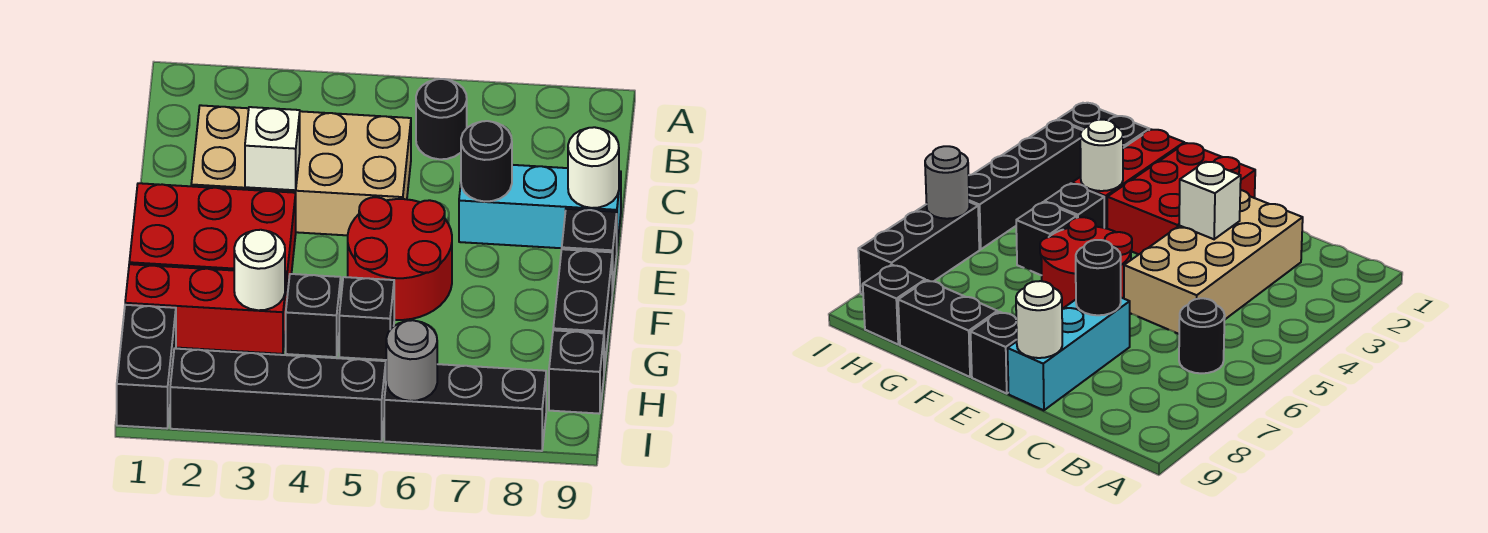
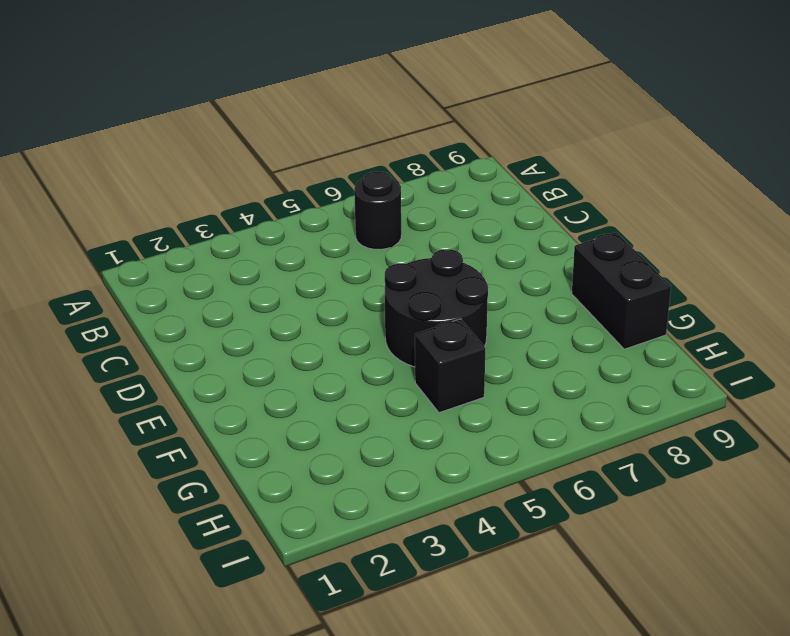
black round brick E5:F6 level 1 -> red round brick E5:F6 level 1
none -> tan brick C2:D5 level 1
none -> cyan brick D7:D9 level 1
none -> red brick E1:F3 level 1

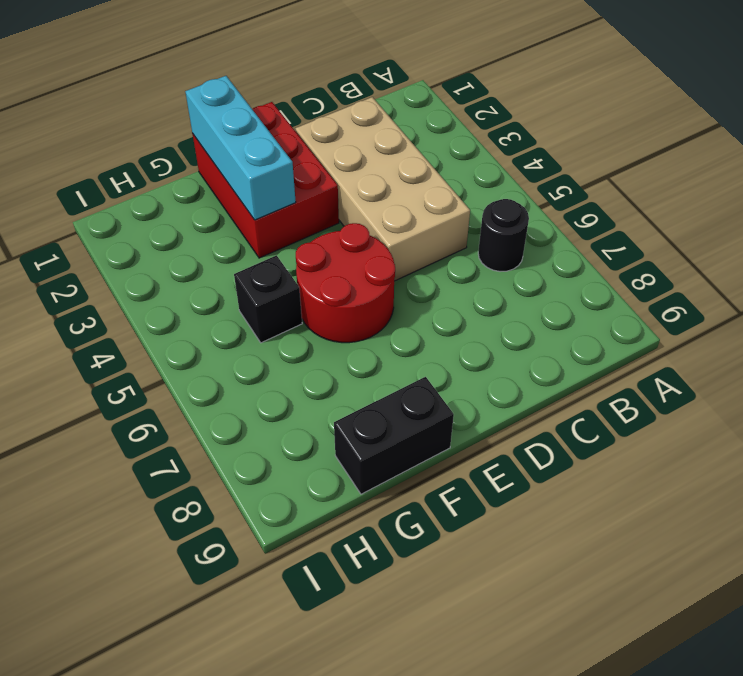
cyan brick F1:F3 level 2 -> cyan brick D7:D9 level 1
none -> black brick E9 level 1
none -> red brick G1:G3 level 1
none -> black brick G4 level 1

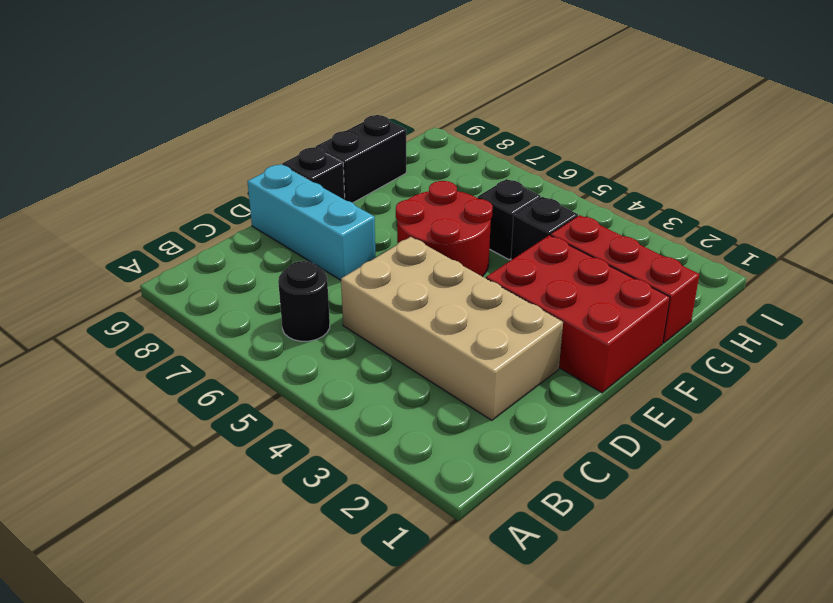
none -> black brick H1:I1 level 1
none -> black brick H9 level 1
none -> black brick I2:I5 level 1

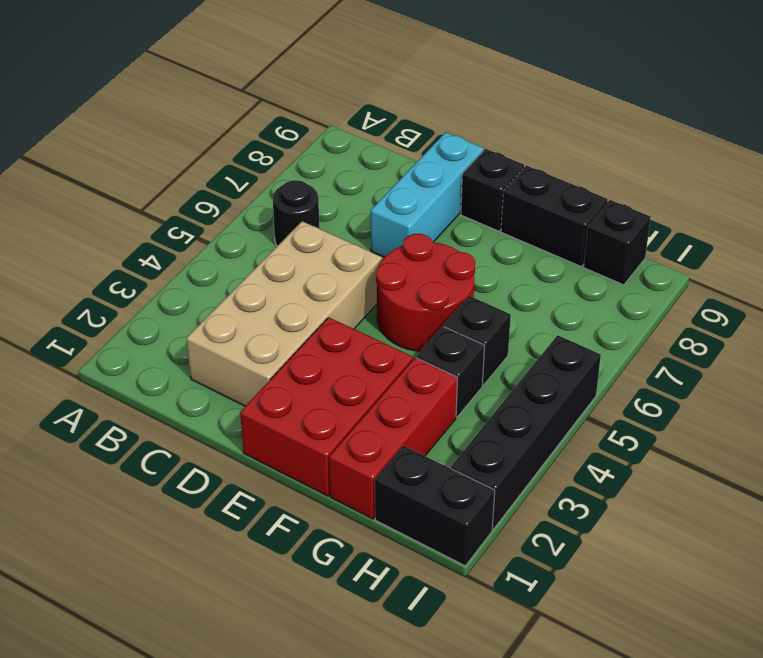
none -> black brick I6:I8 level 1
none -> white brick D3 level 2
none -> black round brick D7 level 2

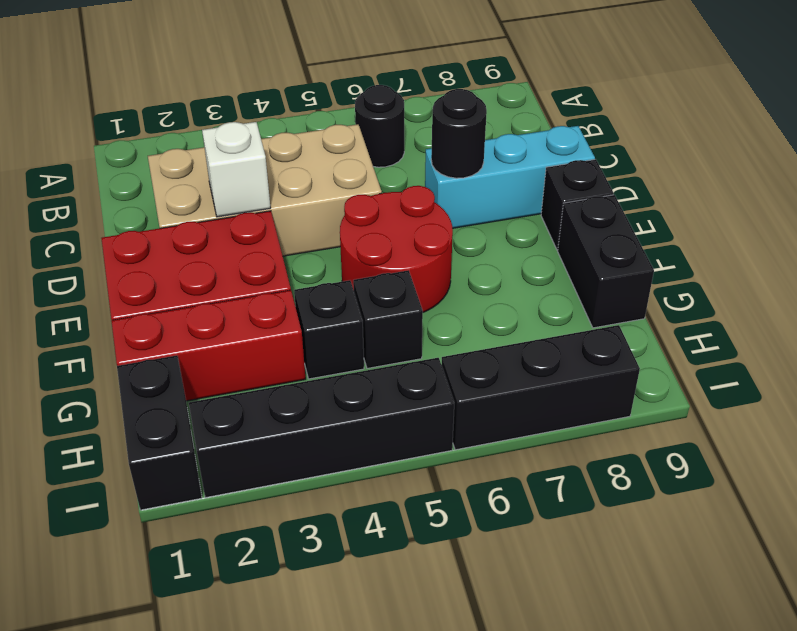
none -> black brick H9 level 1
none -> white round brick D9 level 2
none -> white round brick G3 level 2

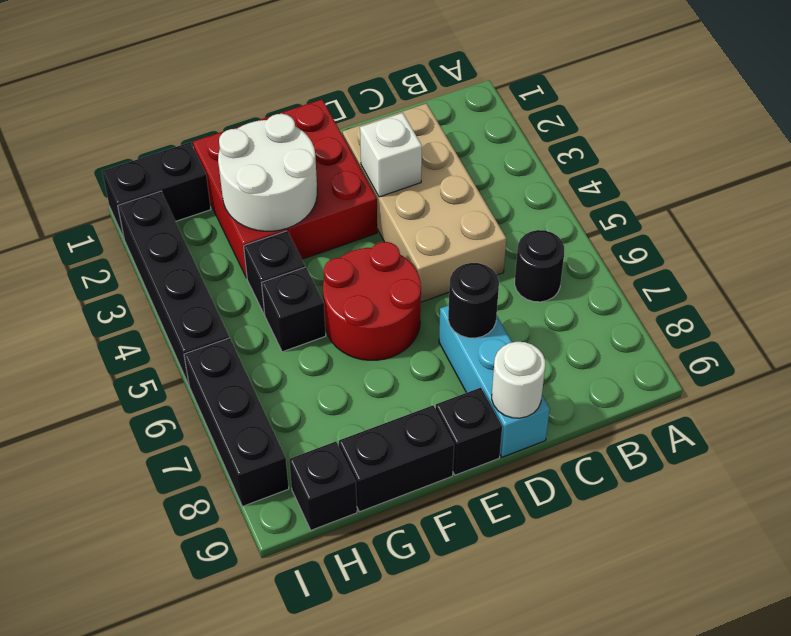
white round brick F2:G3 level 2 -> white round brick G3 level 2
none -> grey round brick I6 level 2

